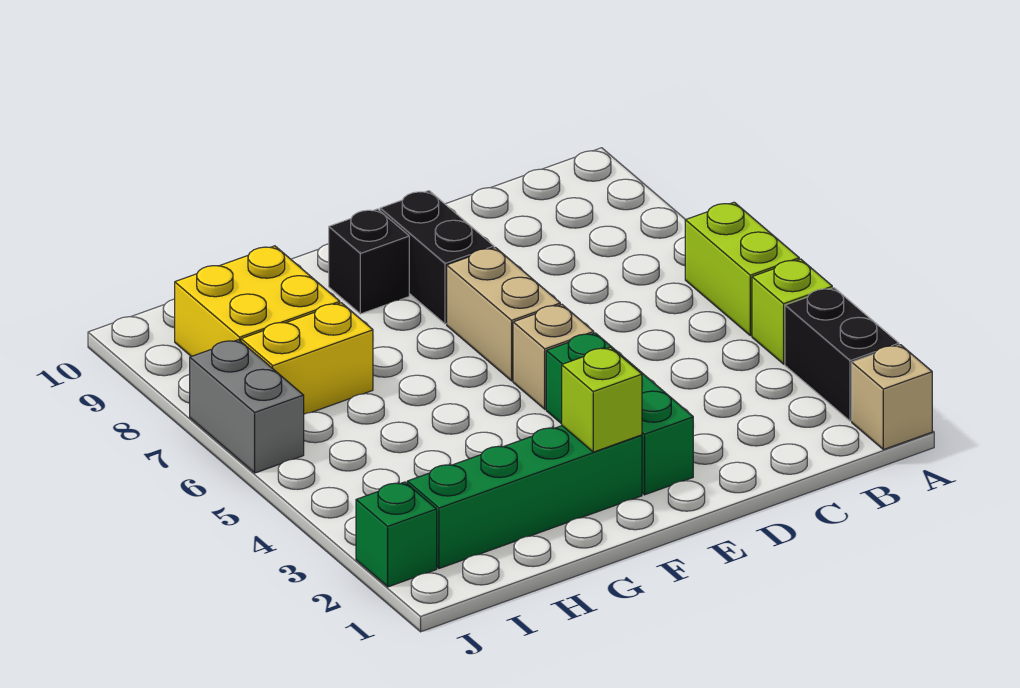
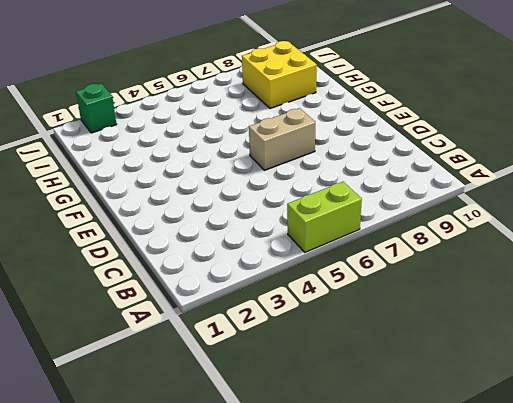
none -> tan brick A1 level 1
none -> black brick A2:A3 level 1
none -> lime brick A4 level 1

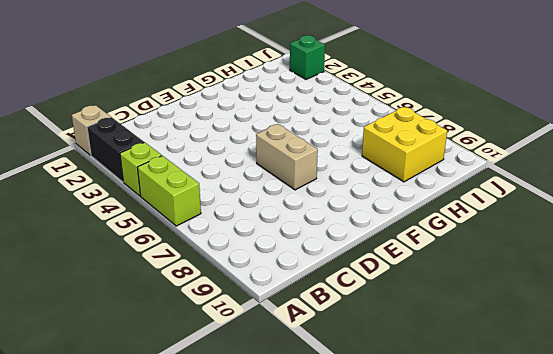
none -> green brick E2:E4 level 1
none -> tan brick E5 level 1
none -> black brick E8:E9 level 1

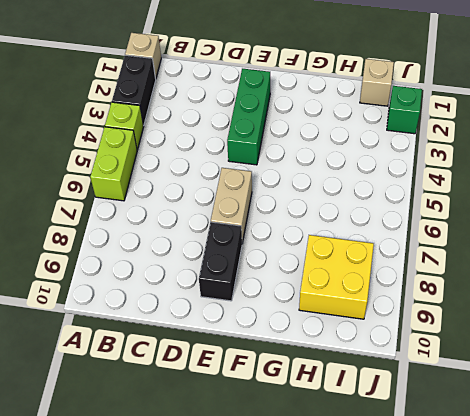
tan brick I1 level 1 -> tan brick E5 level 1
none -> green brick F2:I2 level 1
none -> black brick F9 level 1
none -> yellow brick H7:I7 level 1

